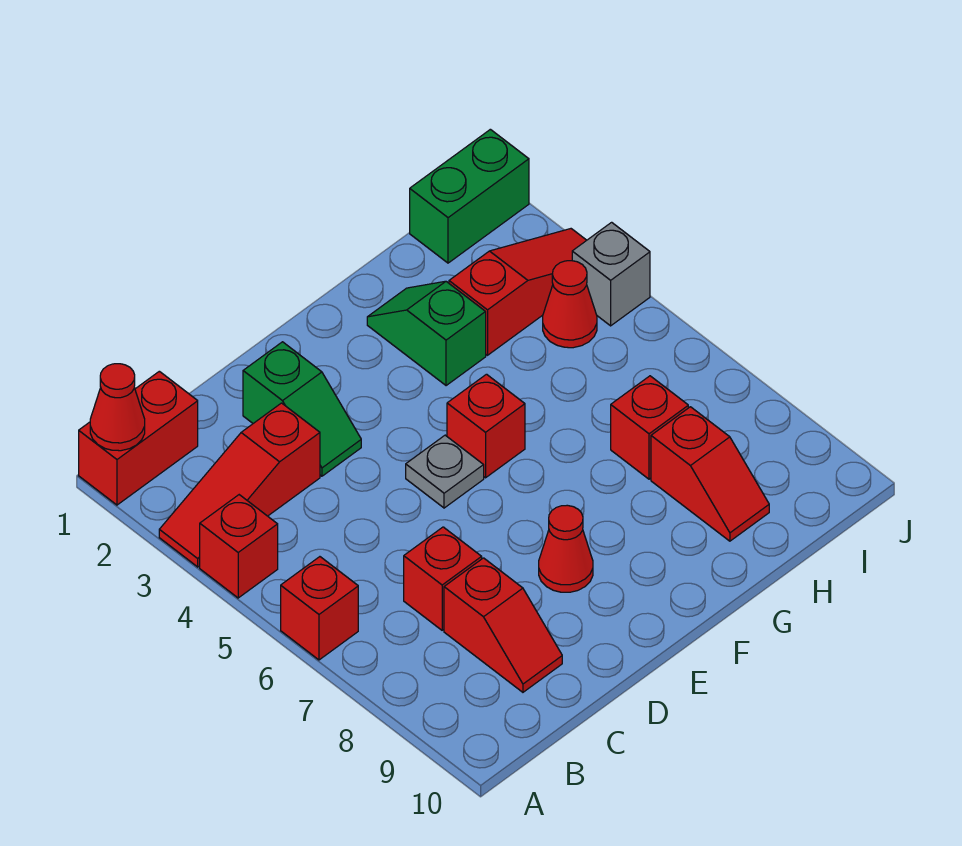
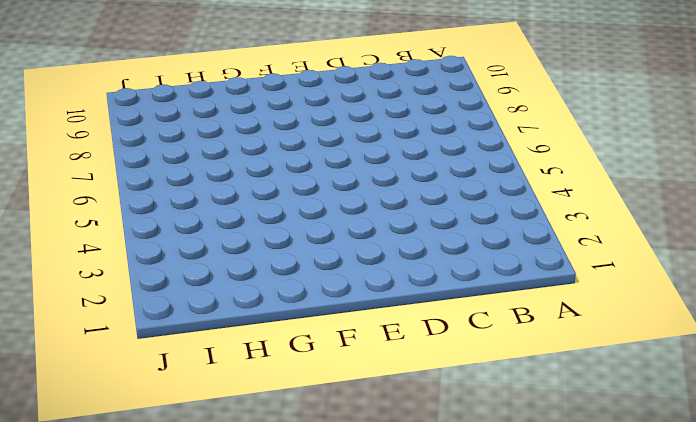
none -> red brick A1:B1 level 1
none -> red slope A3:C3 level 1 top C
none -> red brick A4 level 1

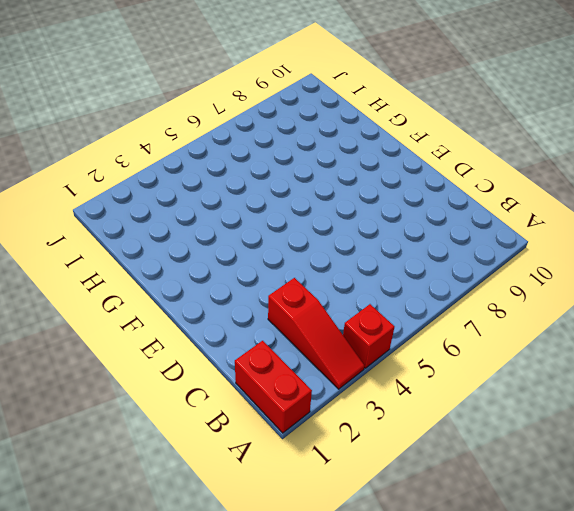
none -> red brick A6 level 1
none -> red brick C7 level 1
none -> red slope C8:C9 level 1 top 8

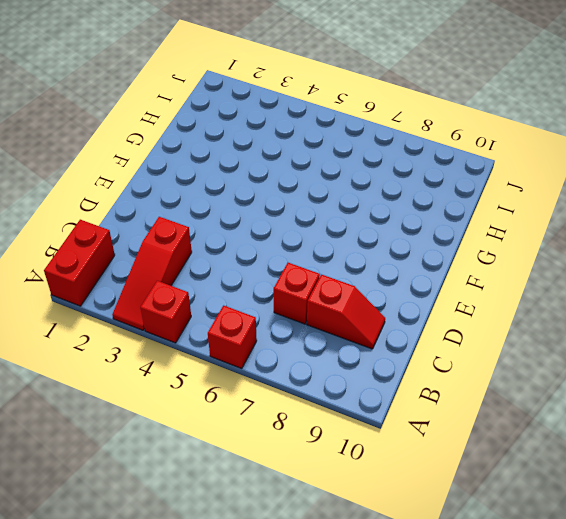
none -> green slope D2:D3 level 1 top 2
none -> grey plate E5 level 1
none -> red cone E8 level 1

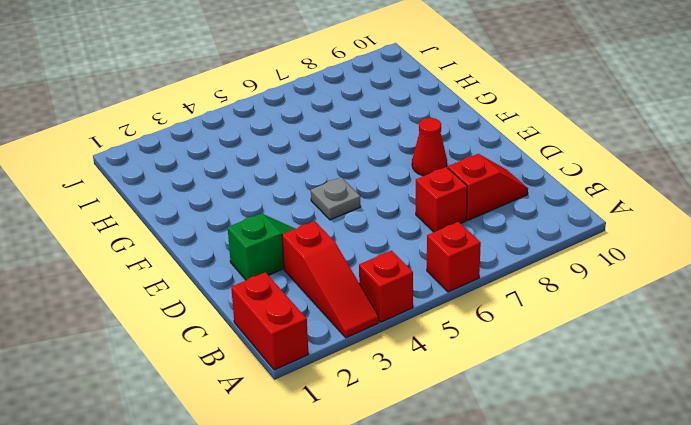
none -> red brick F5 level 1
none -> green slope G2:G3 level 1 top 3
none -> red slope H3:J3 level 1 top H

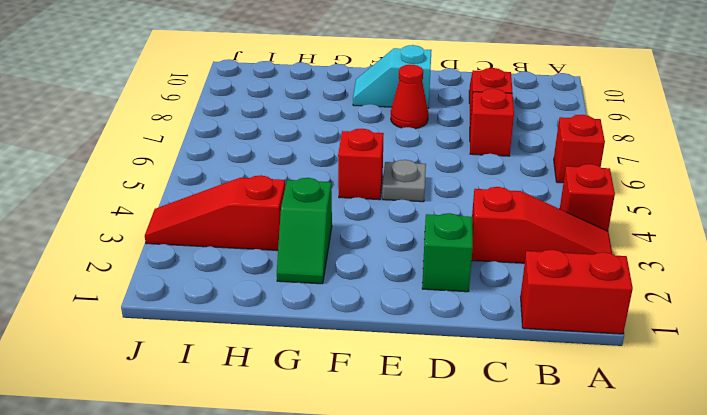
cyan slope E9:F9 level 1 top E -> none
none -> red brick H7 level 1
none -> red slope H8:H9 level 1 top 8
none -> green brick I1:J1 level 1

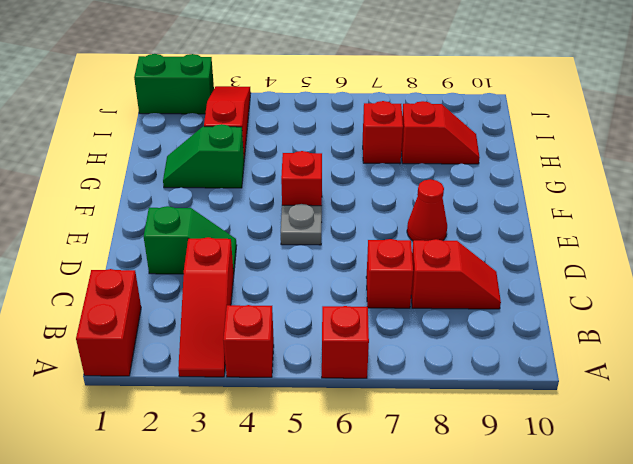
green brick J1:J2 level 1 -> green brick I1:J1 level 1
none -> red cone I4 level 1
none -> grey brick J4 level 1
none -> red cone A1 level 2

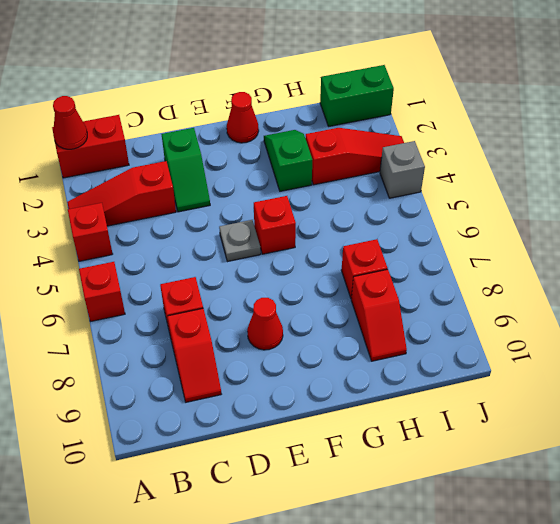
red cone F1 level 1 -> red cone I4 level 1

